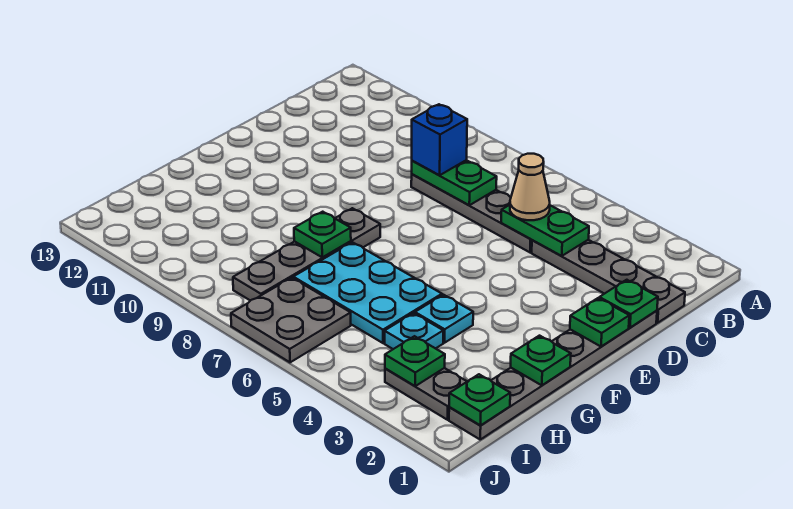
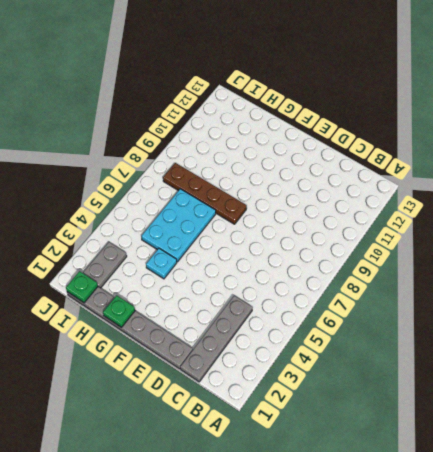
brown plate F8:I8 level 1 -> grey plate F8:I8 level 1
none -> grey plate C5:C8 level 1
none -> cyan plate H4 level 1
none -> grey plate I6:J7 level 1

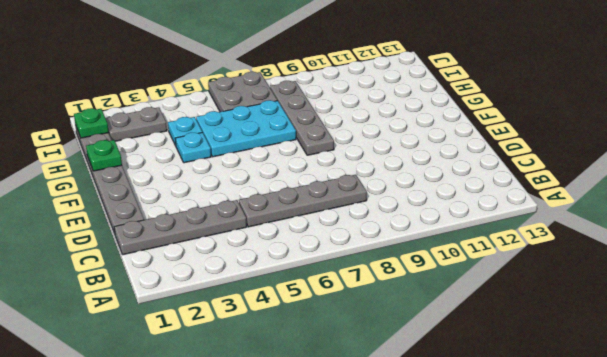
none -> green plate C4:C5 level 2
none -> green plate C7:C8 level 2
none -> green plate D1 level 2

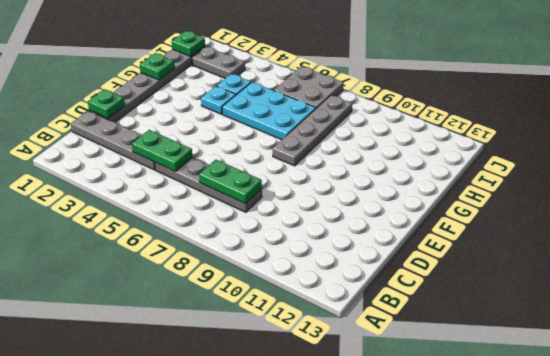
none -> green plate E1 level 2
none -> green plate G8 level 2
none -> green plate I3 level 2

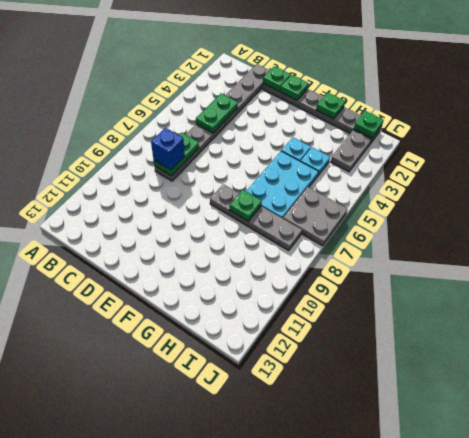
none -> green plate I3 level 2
none -> tan cone C5 level 3

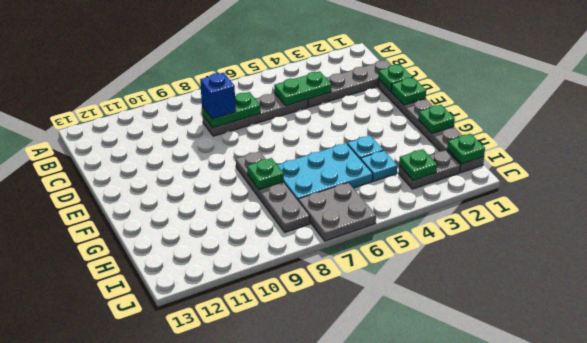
none -> tan cone C5 level 3

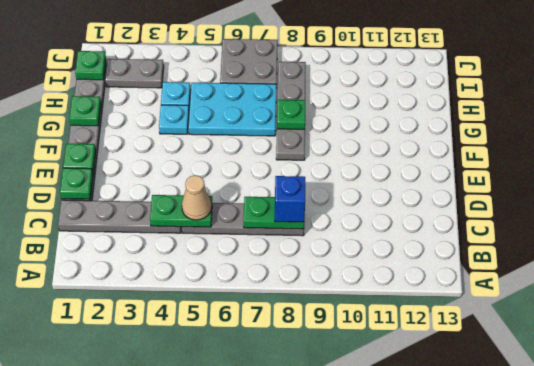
none -> green plate I3 level 2

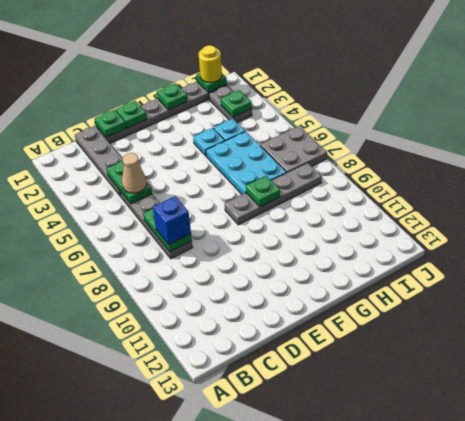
yellow round brick I1 level 3 -> none

